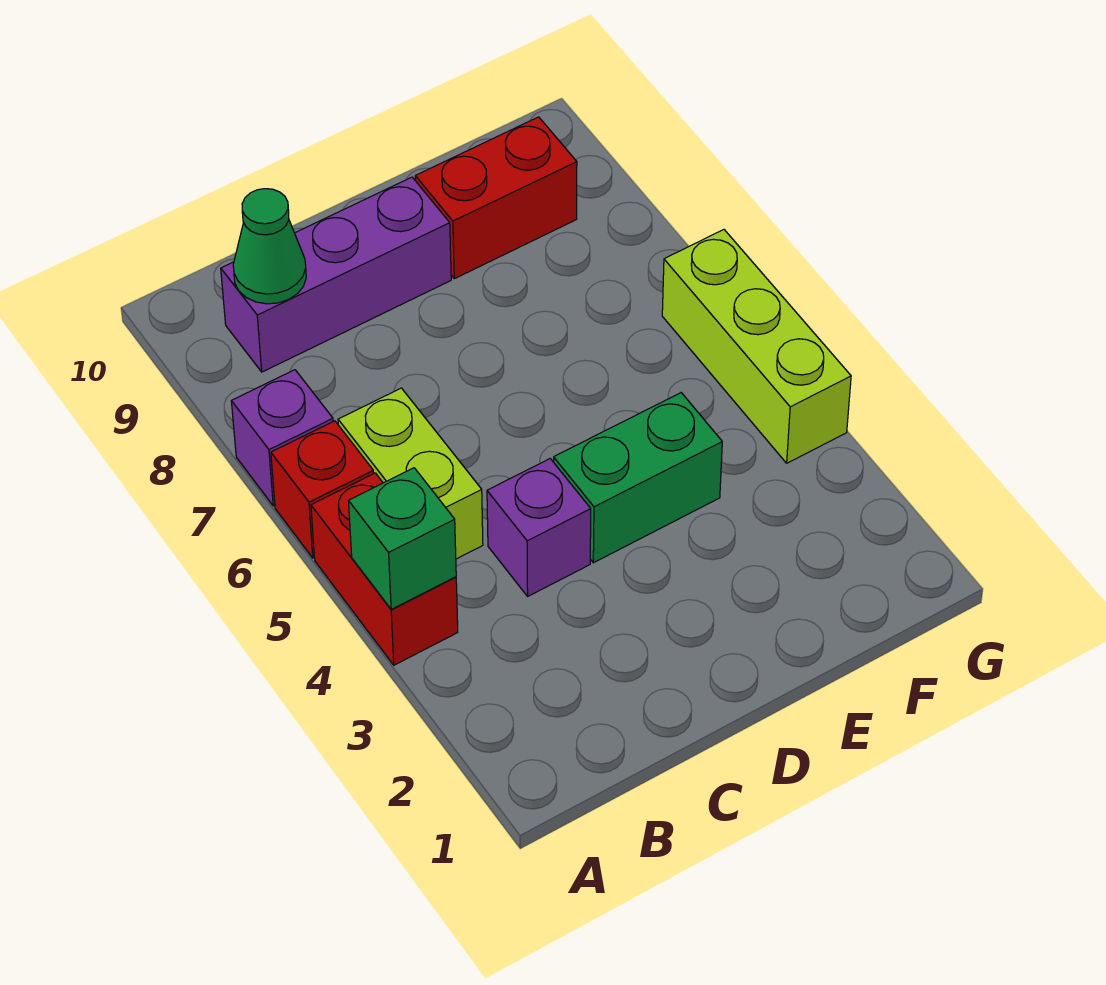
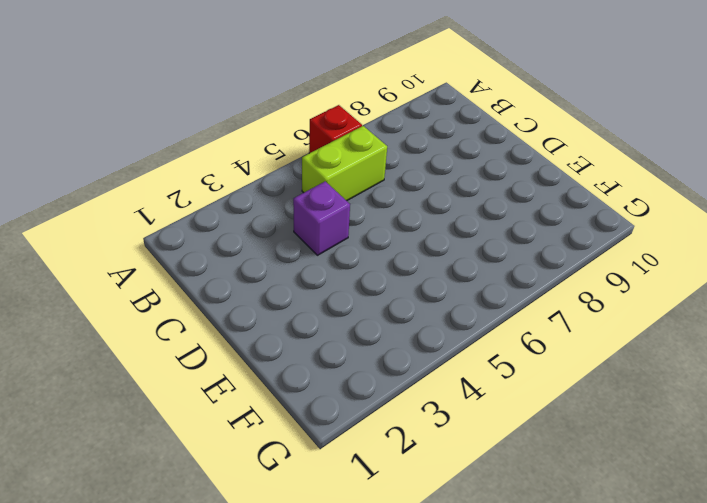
none -> red brick A4:A5 level 1
none -> purple brick A7 level 1

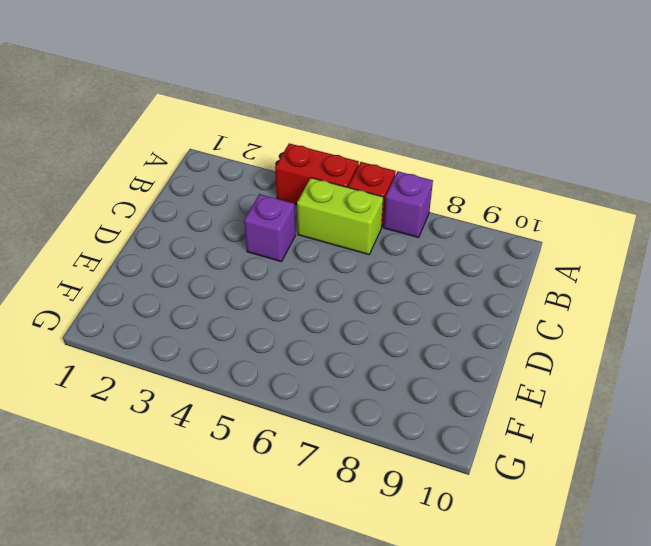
none -> purple brick B9:D9 level 1
none -> green brick D4:E4 level 1

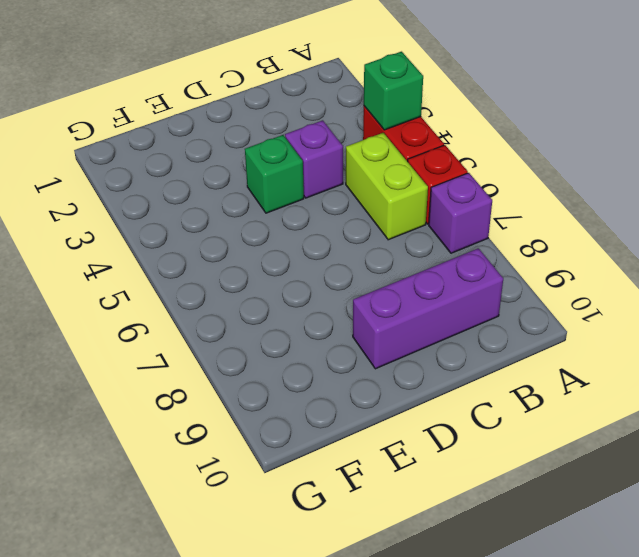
green brick D4 level 1 -> green brick D4:E4 level 1
none -> red brick E9:F9 level 1
none -> lime brick G4:G6 level 1

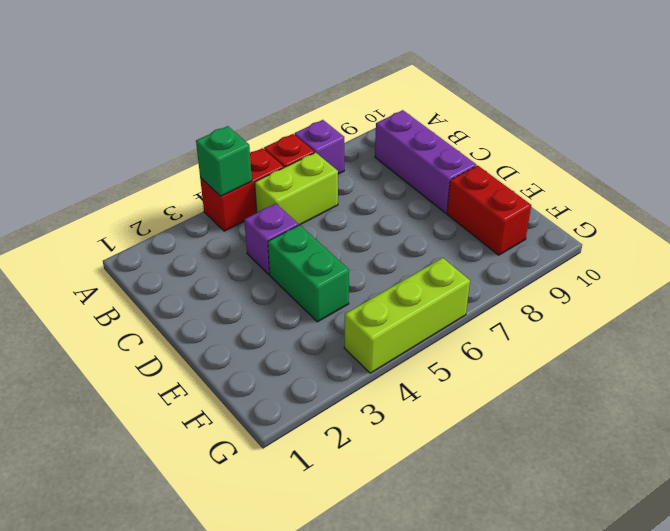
none -> green cone B9 level 2

